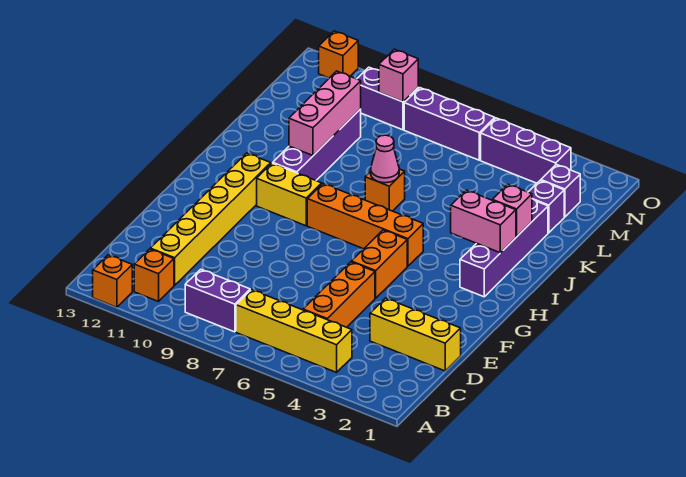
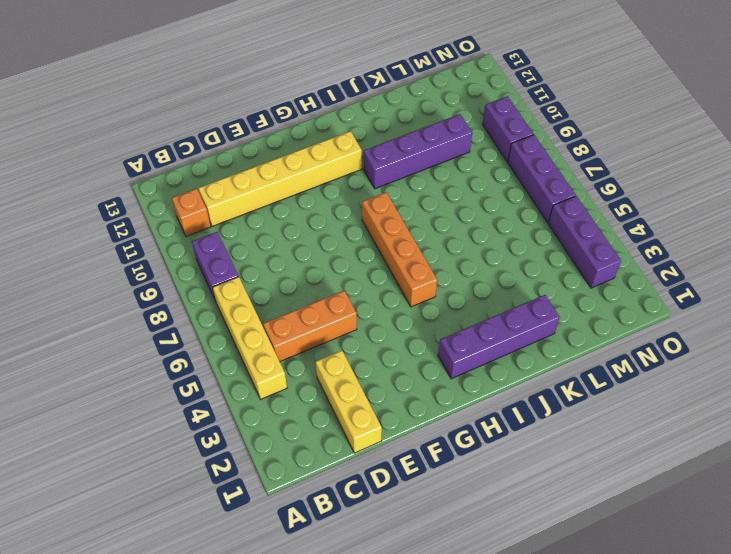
none -> orange brick A12 level 1
none -> orange brick F5:G5 level 1
none -> yellow brick H9:H10 level 1

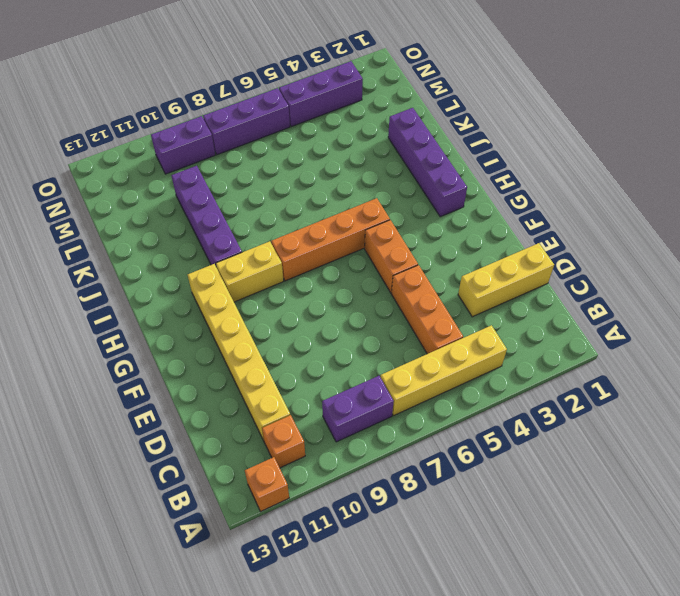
none -> orange brick J7 level 1
none -> purple brick L2 level 1
none -> purple brick M2 level 1

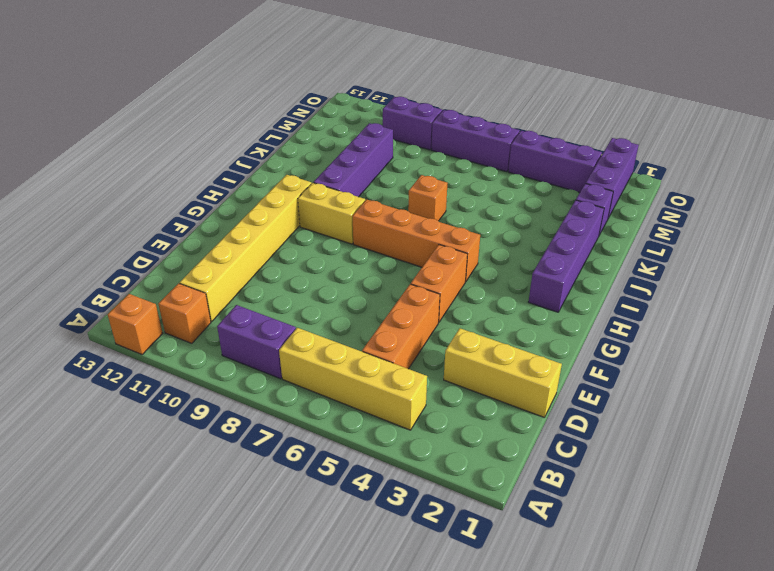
purple brick M2:O2 level 1 -> purple brick M2 level 1
none -> orange brick O12 level 1
none -> pink brick I2:I3 level 2
none -> pink brick J2 level 2

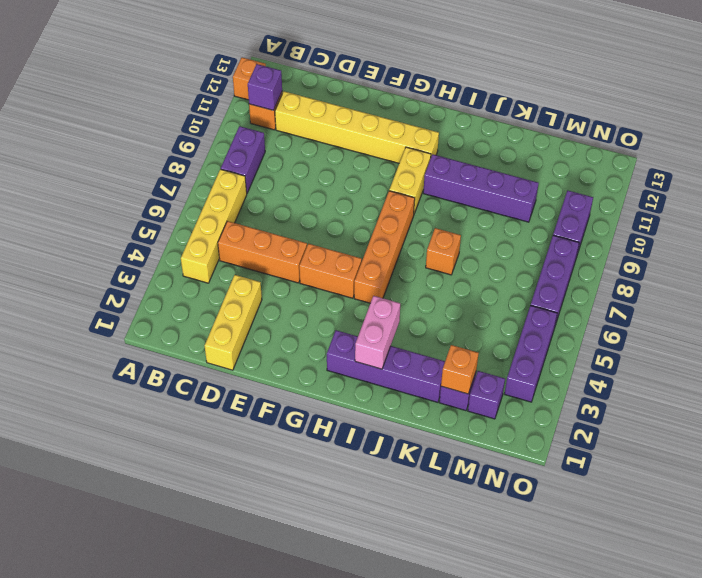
purple brick B11 level 2 -> none
orange brick L2 level 2 -> orange brick O12 level 1
none -> pink brick J2 level 2
none -> pink cone J7 level 2
none -> pink brick J10:L10 level 2

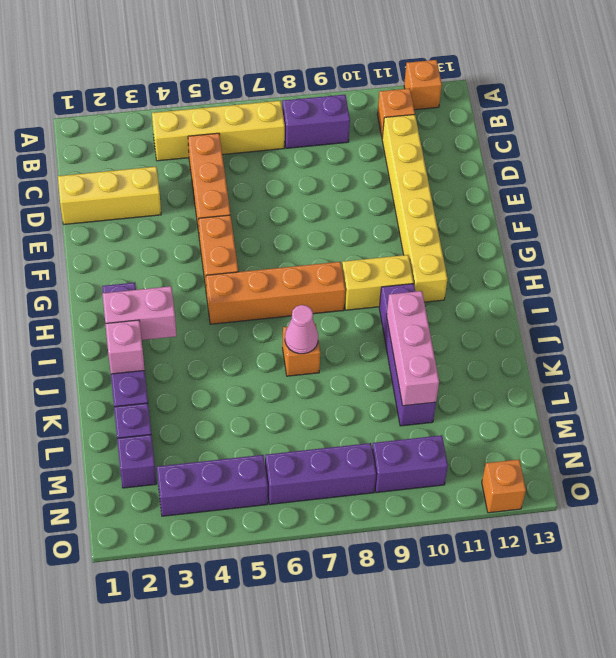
none -> pink brick N9 level 2

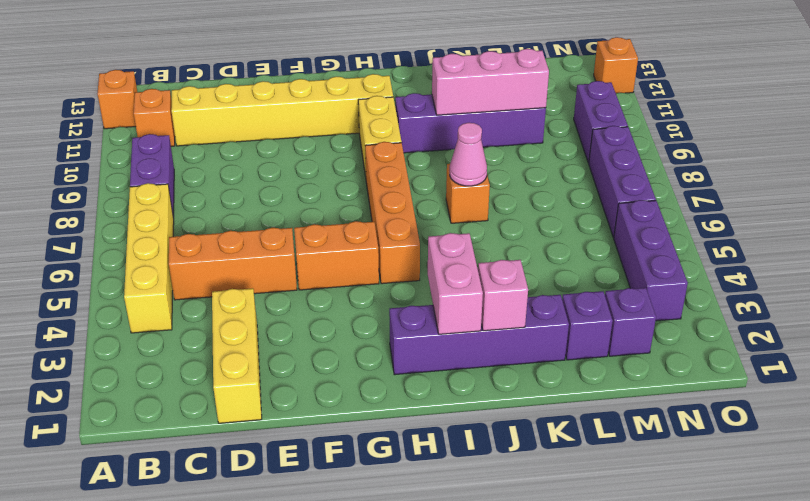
none -> pink brick N9 level 2

